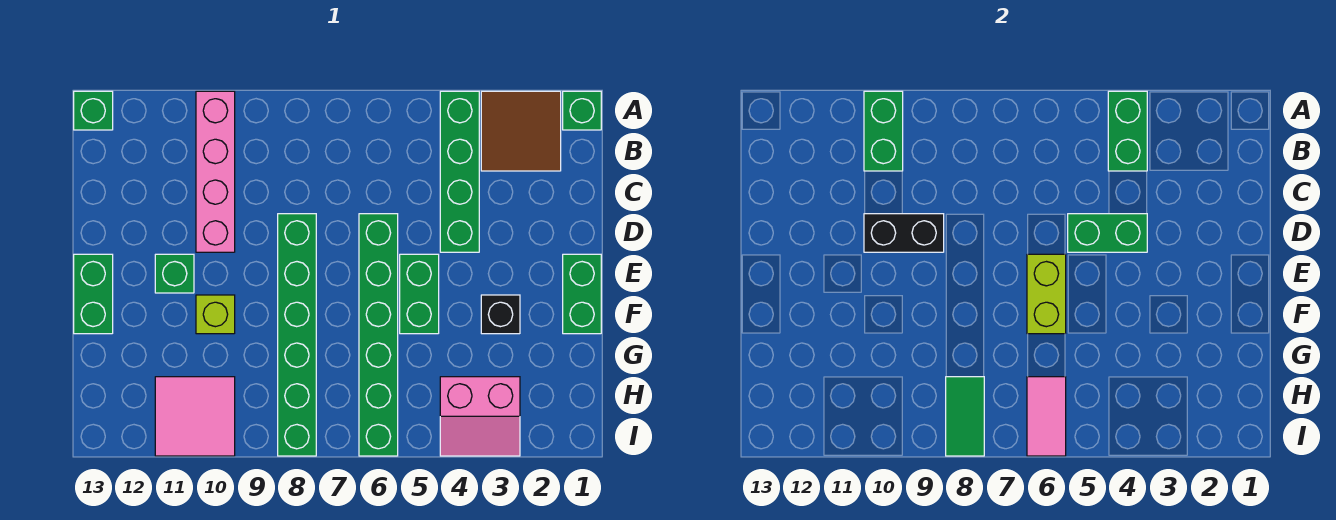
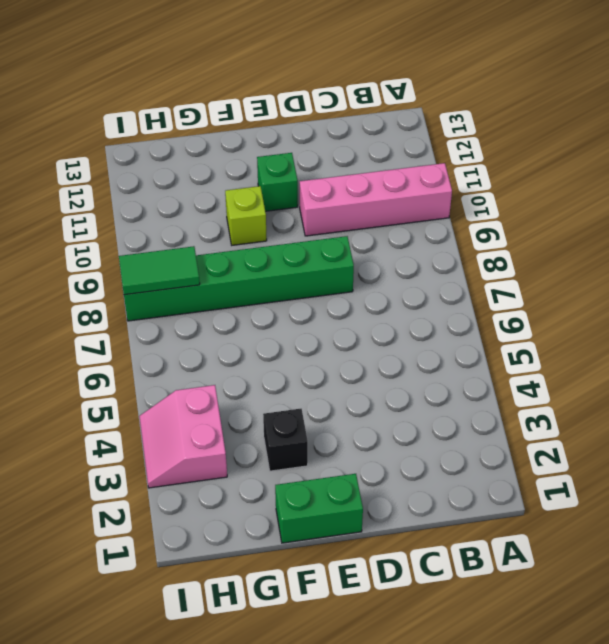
none -> green brick A1 level 1
none -> brown tile A2:B3 level 1
none -> green brick A4:D4 level 1

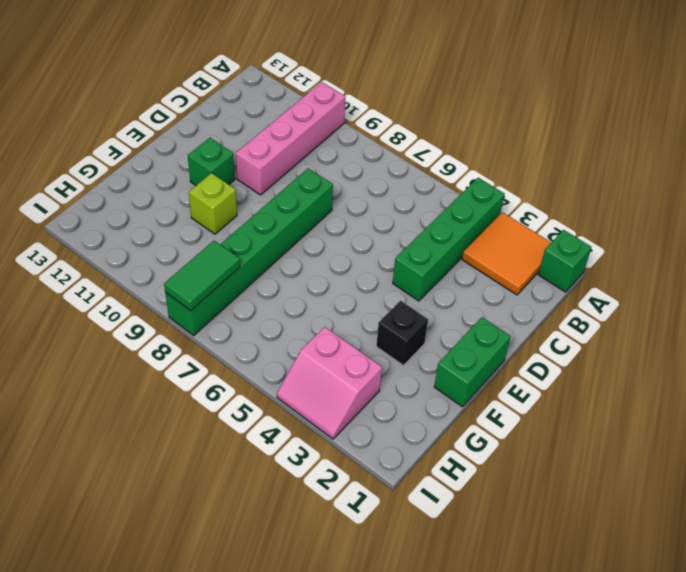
orange tile A2:B3 level 1 -> brown tile A2:B3 level 1
none -> green brick A13 level 1
none -> green brick D6:I6 level 1
none -> green brick E5:F5 level 1

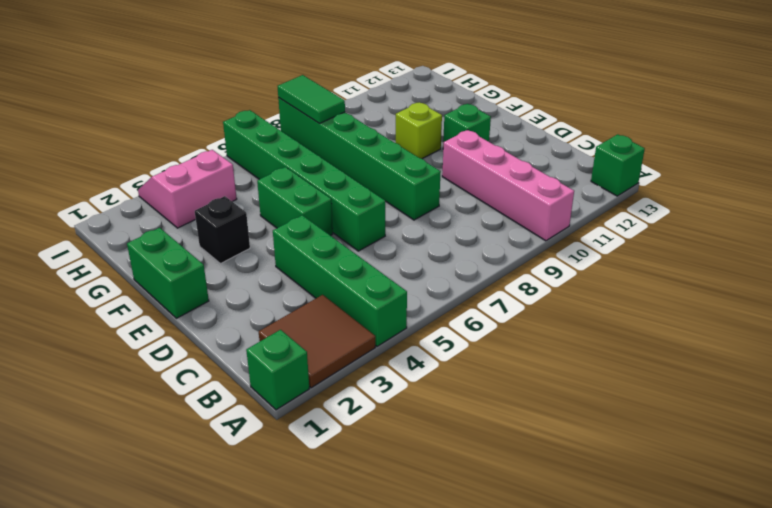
none -> green brick E13:F13 level 1
none -> pink tile H10:I11 level 1
none -> green brick A4:B4 level 2

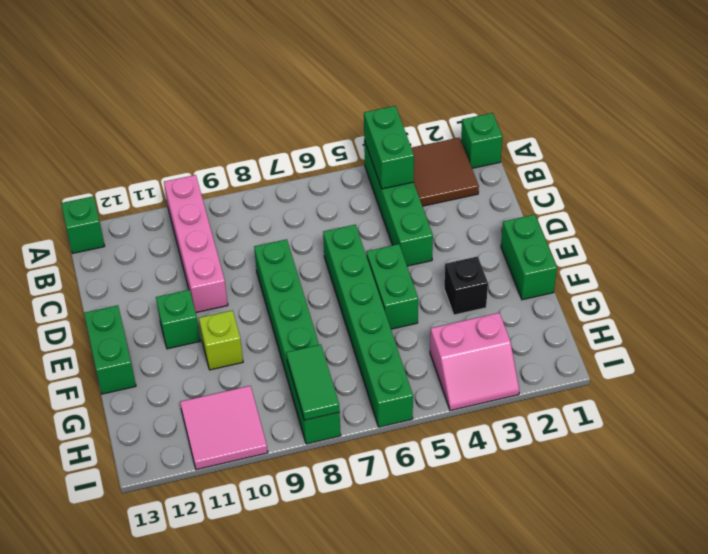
none -> green brick A10:B10 level 2
none -> green brick D4:D5 level 2
none -> black brick D9:D10 level 2

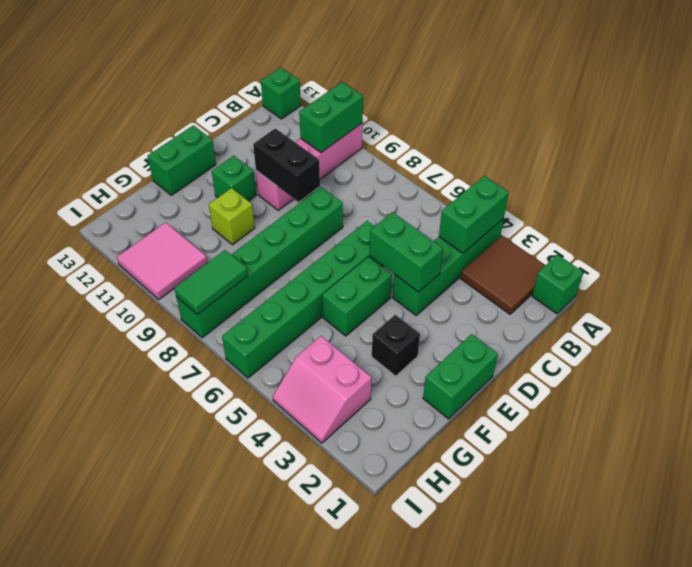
none -> lime brick E6:F6 level 2
none -> pink tile H6:I6 level 2

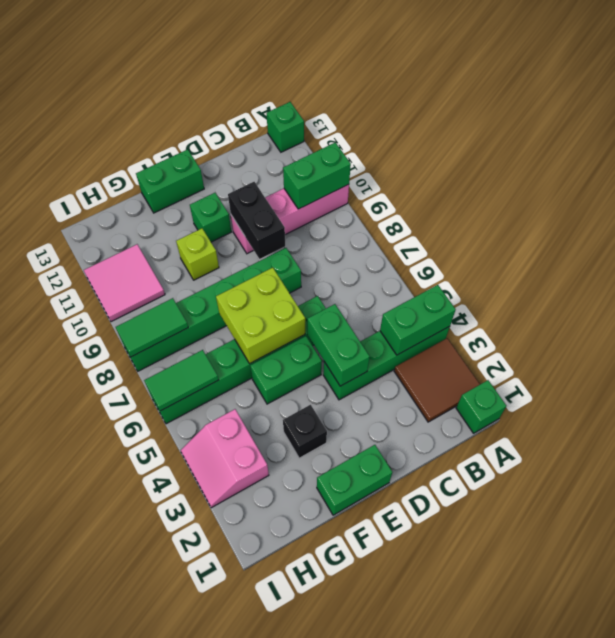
lime brick E6:F7 level 2 -> lime brick E6:F6 level 2
green tile H6:I6 level 2 -> pink tile H6:I6 level 2

